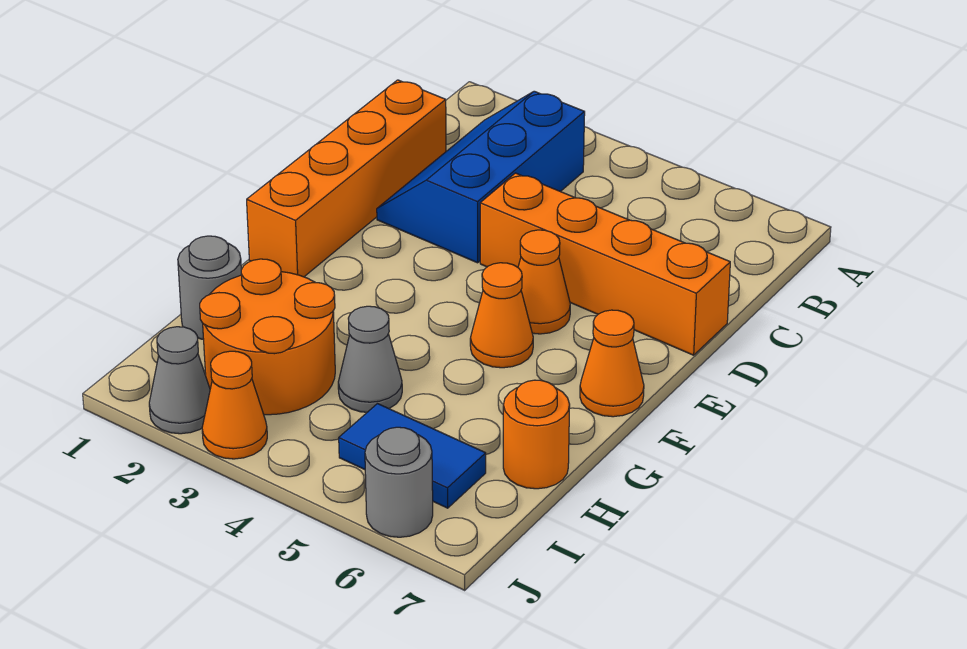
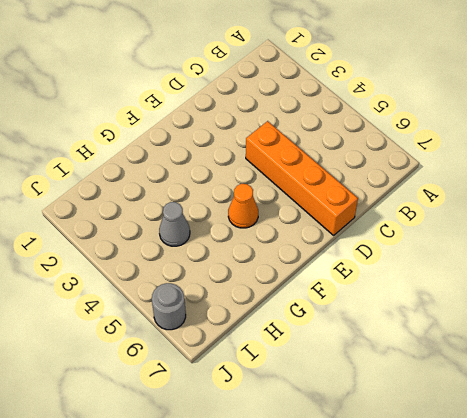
none -> blue slope B2:D3 level 1 top 3
none -> orange brick C1:F1 level 1
none -> orange cone E5 level 1

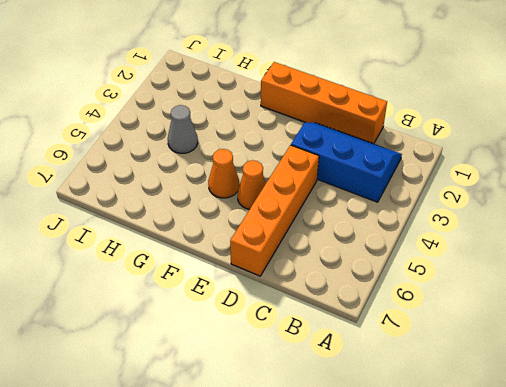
none -> orange cone F7 level 1
none -> grey round brick H1 level 1
none -> orange round brick H2:I3 level 1

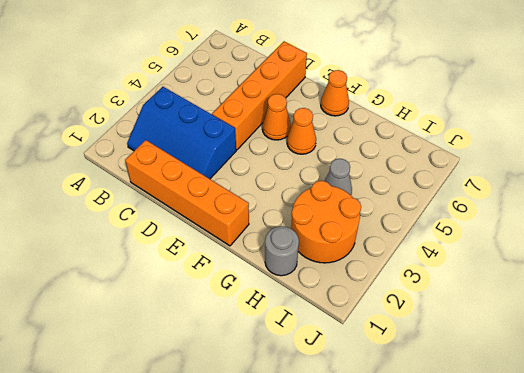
none -> orange round brick H7 level 1
none -> blue tile I5:I6 level 1
none -> grey cone J2 level 1

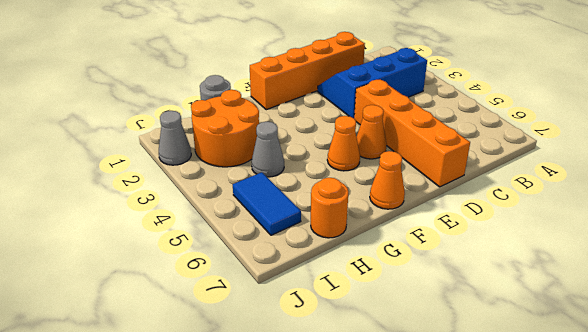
none -> orange cone J3 level 1
none -> grey round brick J6 level 1

